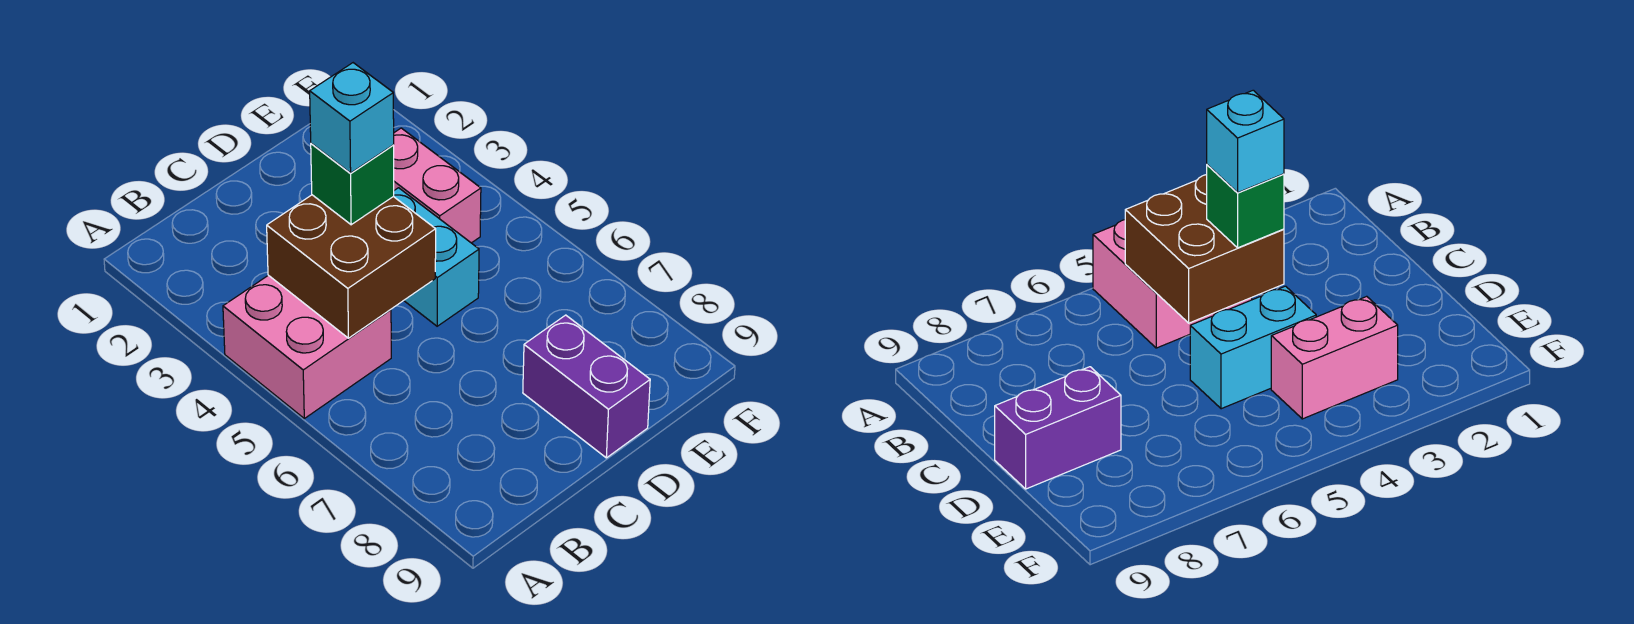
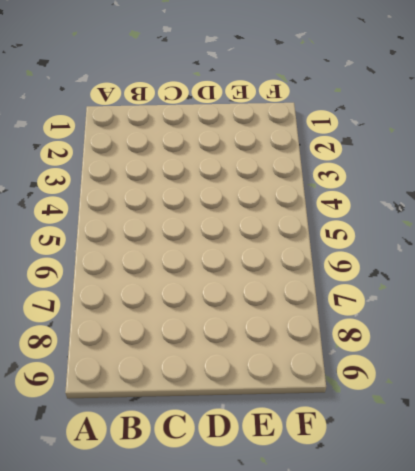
none -> pink brick A4:B5 level 1
none -> cyan brick D4:D5 level 1

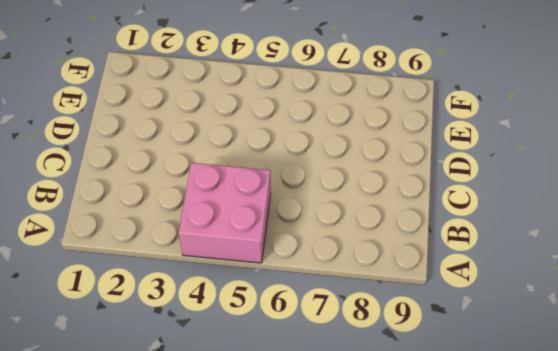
none -> cyan brick D4:D5 level 1
none -> purple brick D8:D9 level 1

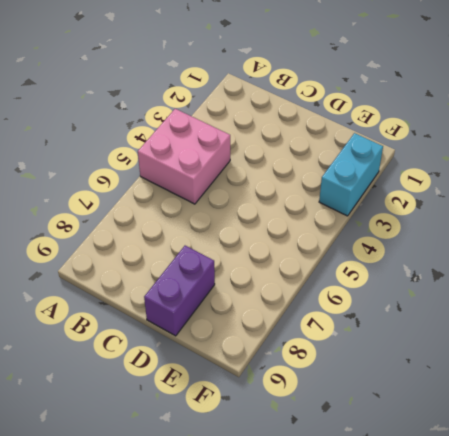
cyan brick F2:F3 level 1 -> cyan brick D4:D5 level 1
none -> pink brick E3:E4 level 1
none -> brown brick B4:C5 level 2

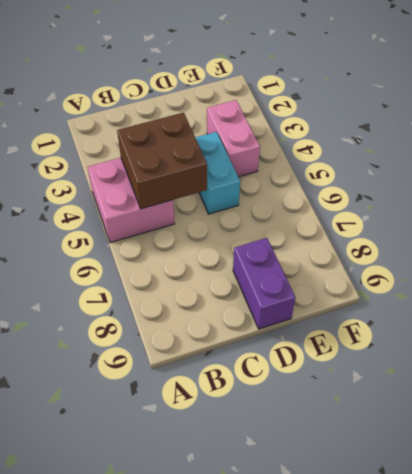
none -> green brick C4 level 3
none -> cyan brick C4 level 4

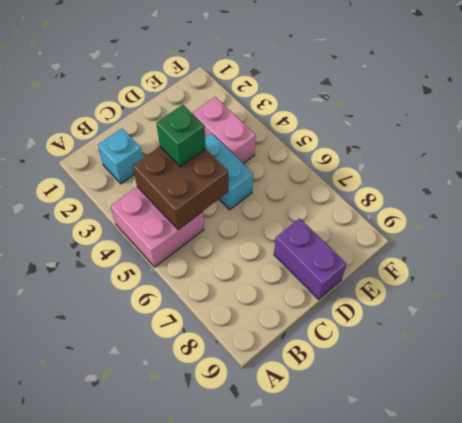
cyan brick B2 level 1 -> cyan brick C4 level 4

